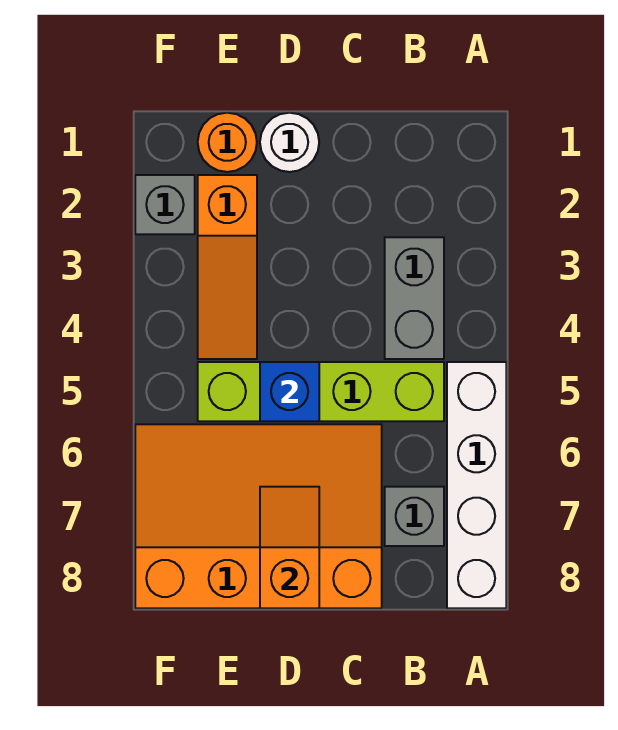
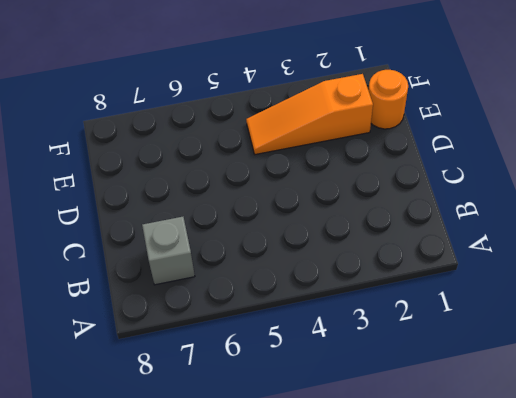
none -> white brick A5:A8 level 1
none -> grey brick B3:B4 level 1

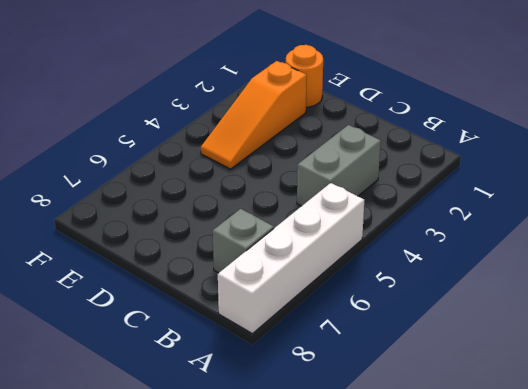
none -> lime brick B5:E5 level 1
none -> orange slope C6:F8 level 1 top 8

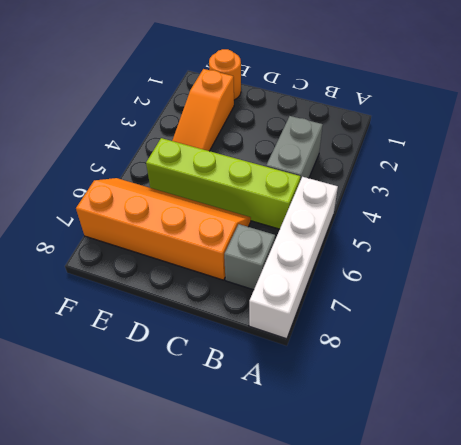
orange slope C6:F7 level 1 top 7 -> orange slope C6:F8 level 1 top 8
none -> white round brick D1 level 1
none -> grey brick F2 level 1

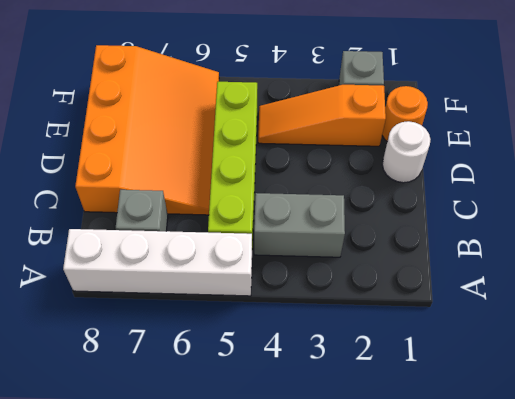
none -> blue brick D5 level 2
none -> orange slope D7:D8 level 2 top 8

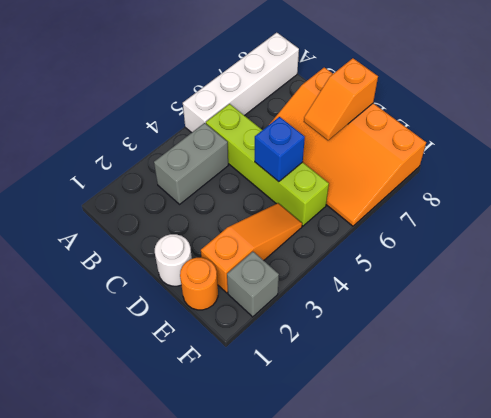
none -> grey brick B7 level 1

